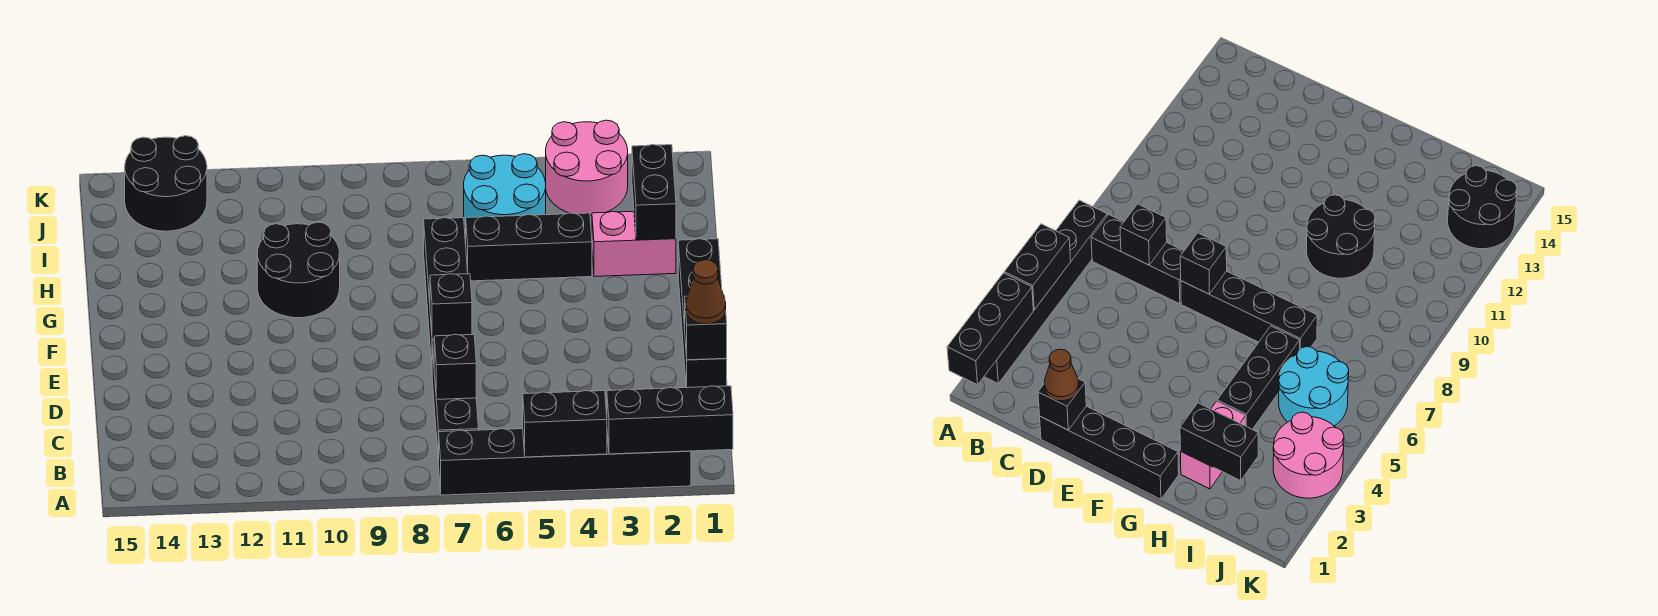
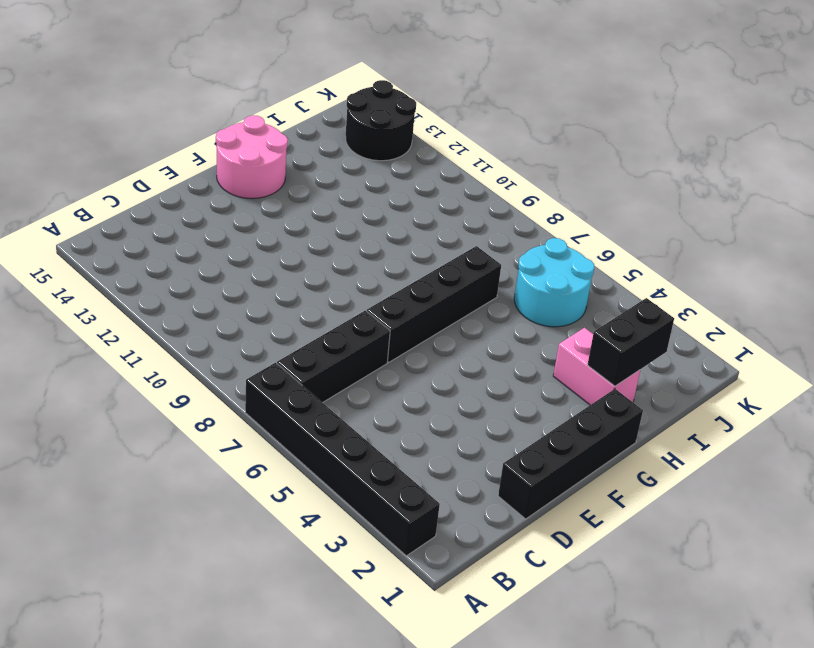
pink round brick F14:G15 level 1 -> pink round brick J3:K4 level 1
none -> black round brick G10:H11 level 1
none -> black brick H4:H6 level 1
none -> black brick A1:A3 level 2

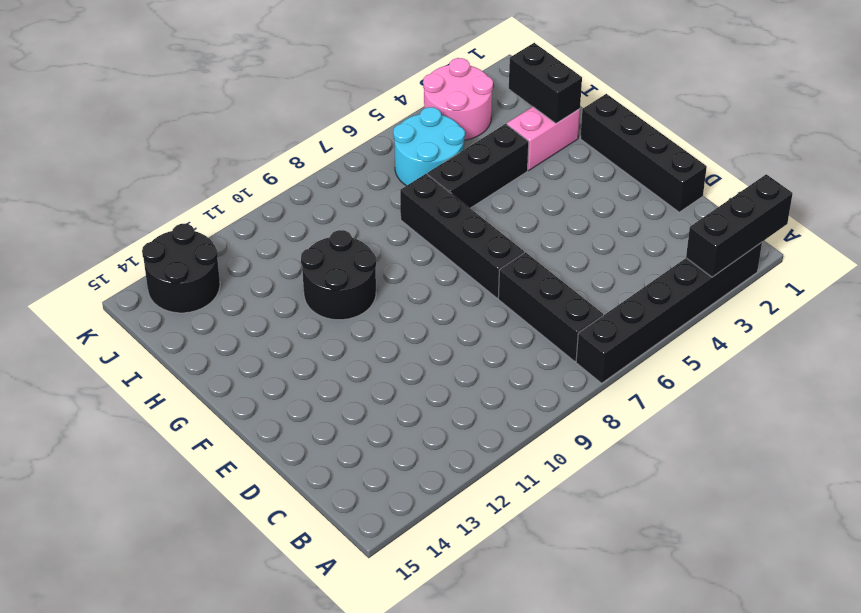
none -> black brick A4:A5 level 2
none -> black brick C7 level 2
none -> black brick D1 level 2

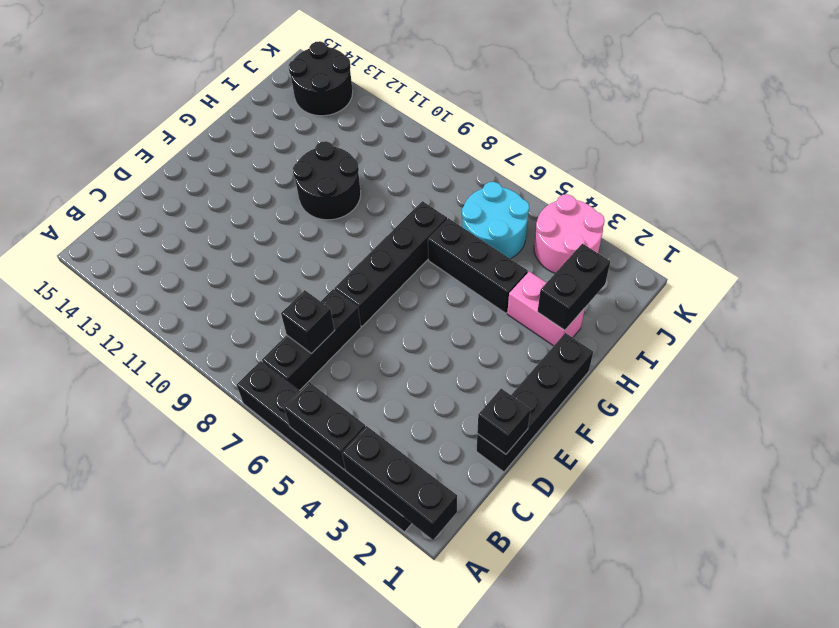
none -> black brick E7 level 2
none -> brown cone D1 level 3

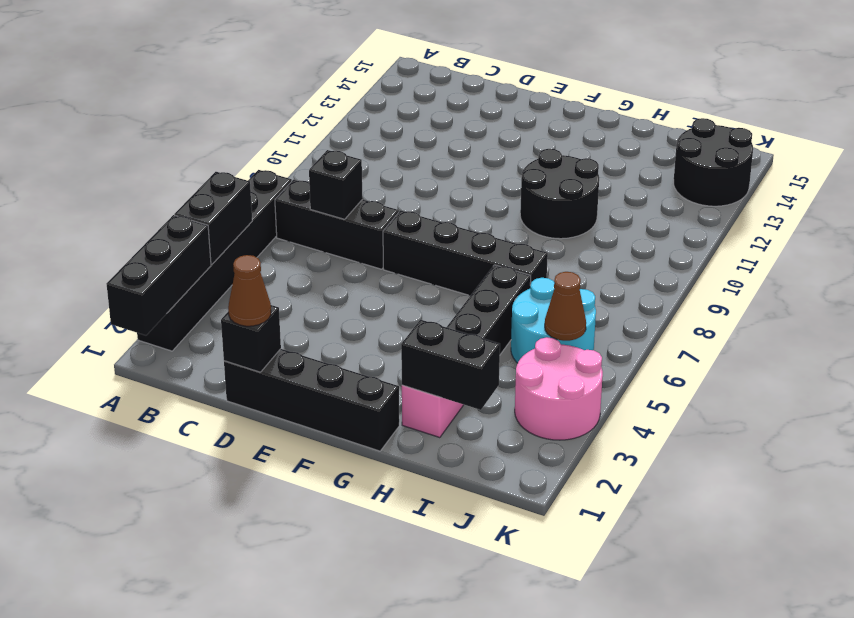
brown cone J5 level 2 -> none
none -> black brick E7 level 2

